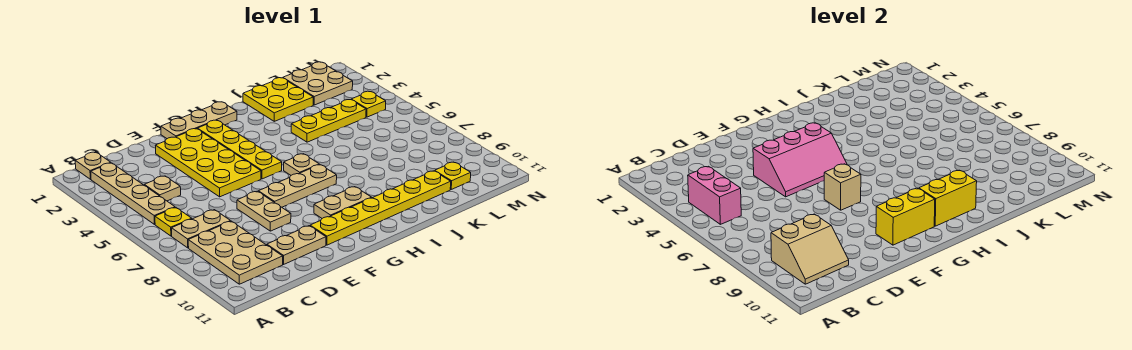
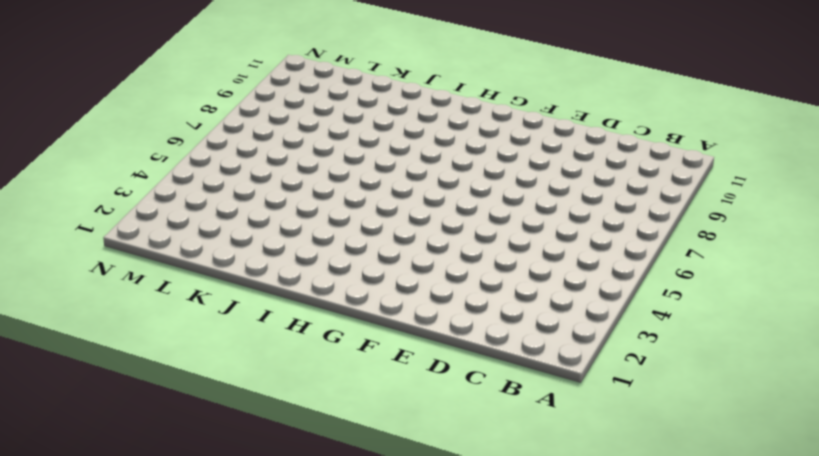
none -> tan plate B1 level 1
none -> tan plate B2:B5 level 1
none -> yellow plate B6 level 1

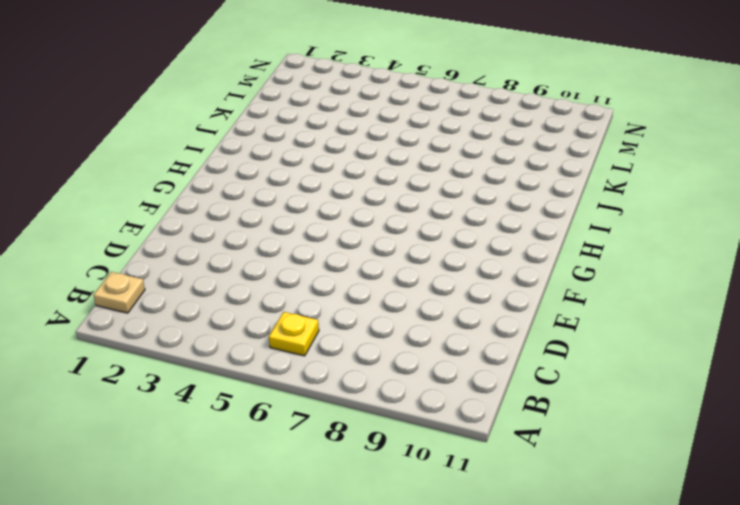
none -> tan plate B2:B5 level 1
none -> tan plate B7:C7 level 1
none -> tan plate B8:C10 level 1

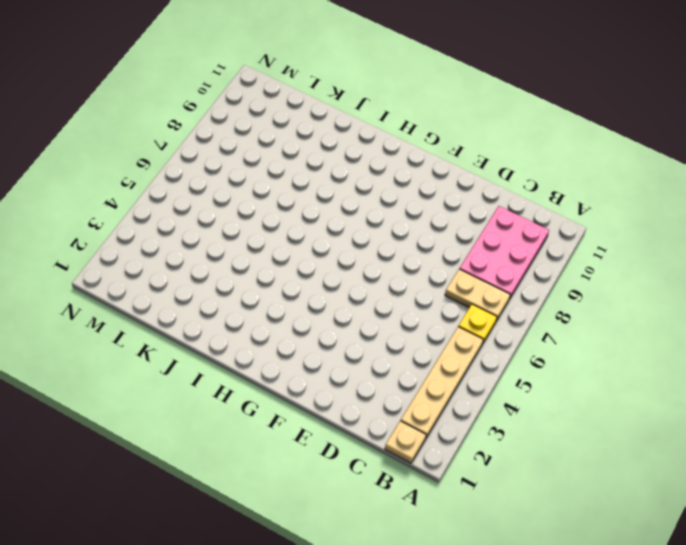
pink plate B8:C10 level 1 -> tan plate B8:C10 level 1
none -> tan plate C4 level 1
none -> tan plate D10:E10 level 1
none -> yellow plate E2:F5 level 1

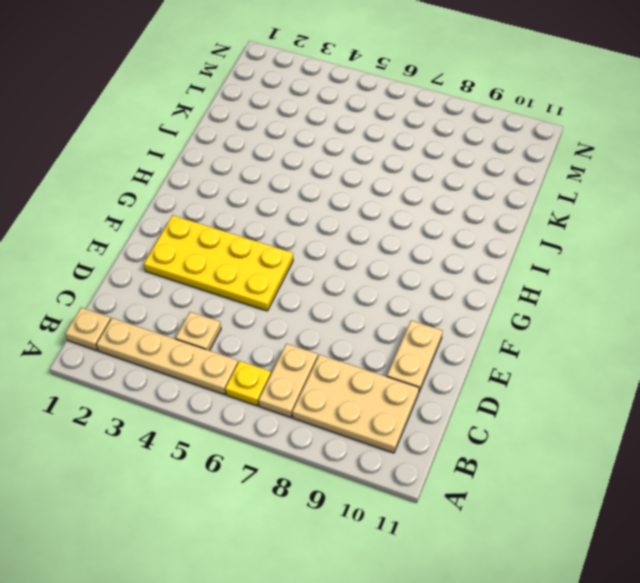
none -> tan plate E7:E8 level 1
none -> tan plate F1:H1 level 1
none -> tan plate F7:H7 level 1

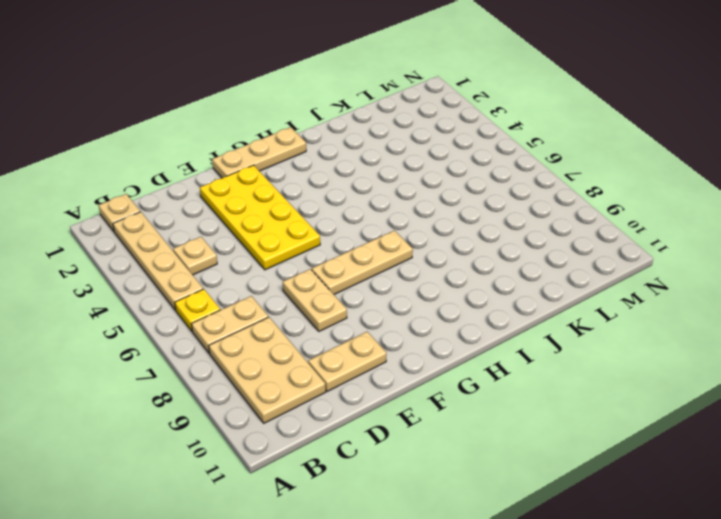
none -> yellow plate F10:K10 level 1
none -> yellow plate G2:G5 level 1
none -> tan plate G9:H9 level 1

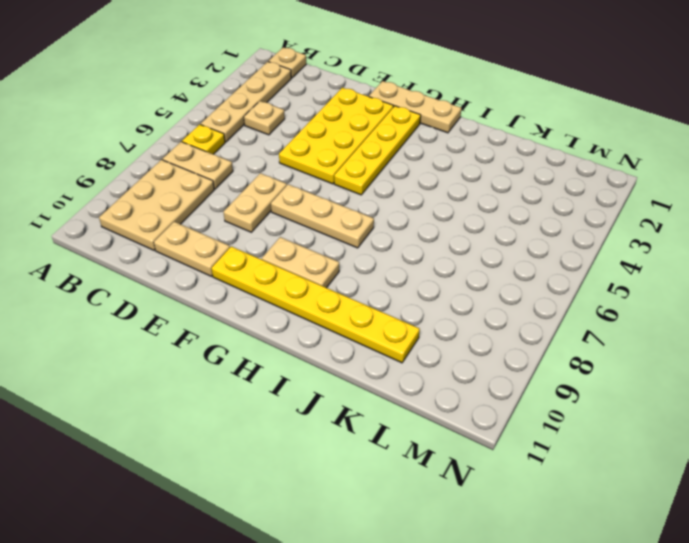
none -> tan plate H6 level 1
none -> yellow plate J1:K2 level 1
none -> yellow plate J4:L4 level 1

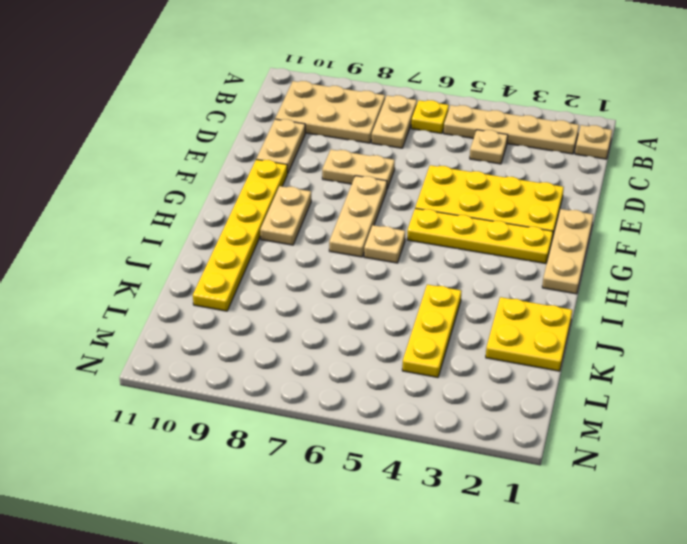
none -> tan plate L1:M2 level 1
none -> yellow plate L10 level 1
none -> yellow plate M4 level 1

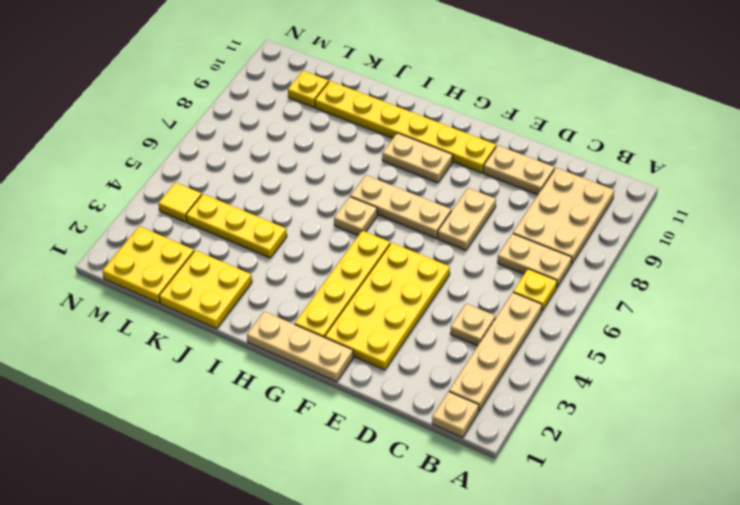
yellow plate L1:M2 level 1 -> tan plate L1:M2 level 1
yellow tile M4 level 1 -> yellow plate M4 level 1
none -> pink brick B4:B5 level 2
none -> tan slope B9:C10 level 2 top 9
none -> pink slope E4:G5 level 2 top 4

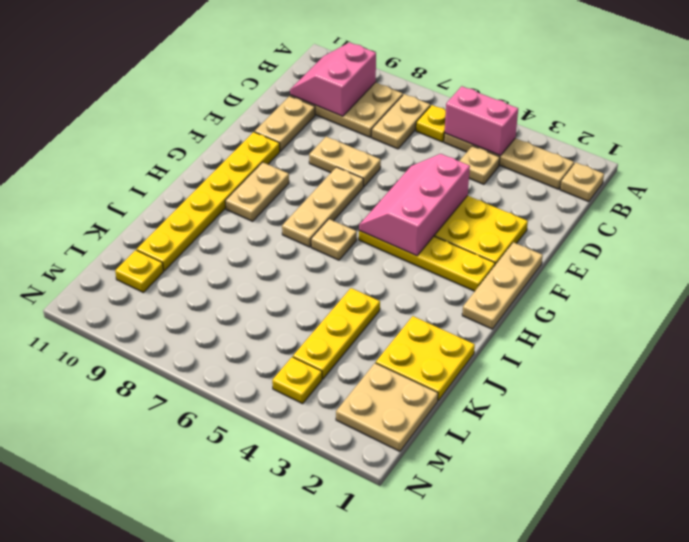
pink slope B9:C10 level 2 top 9 -> tan slope B9:C10 level 2 top 9
none -> tan brick F7 level 2
none -> yellow brick F10:G10 level 2
none -> yellow brick H10:I10 level 2

